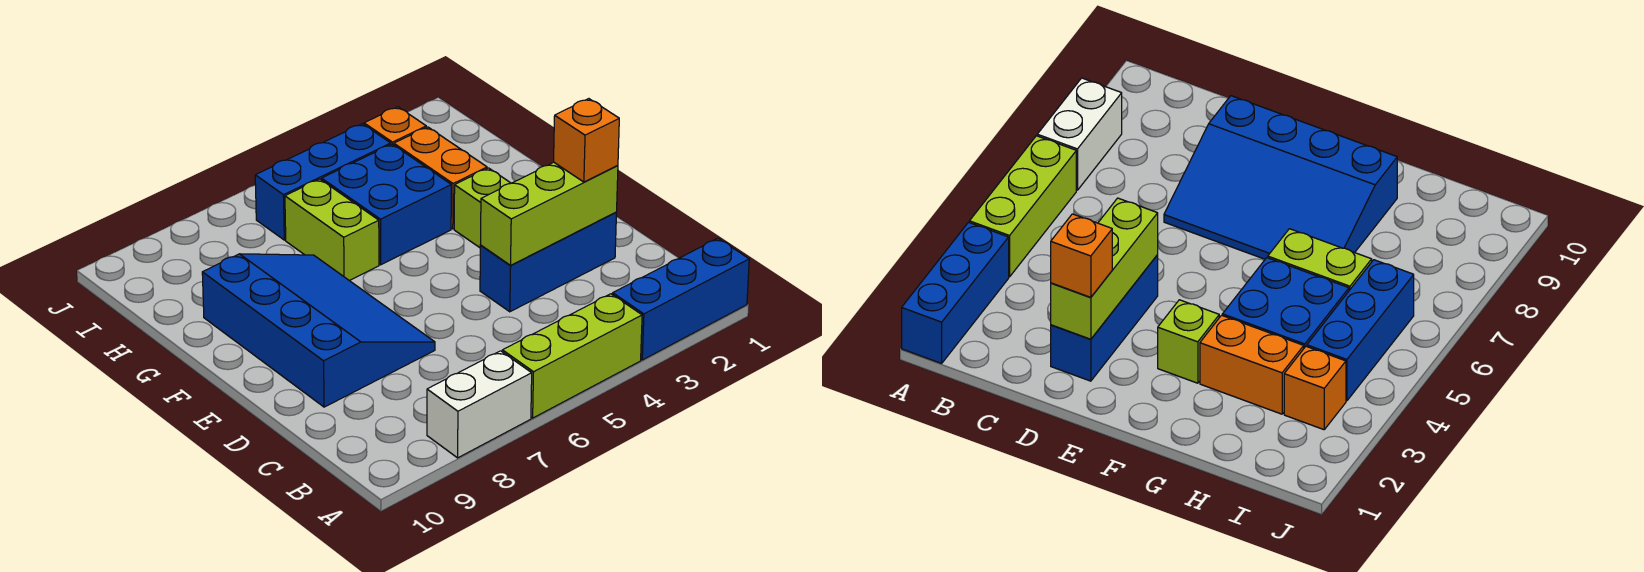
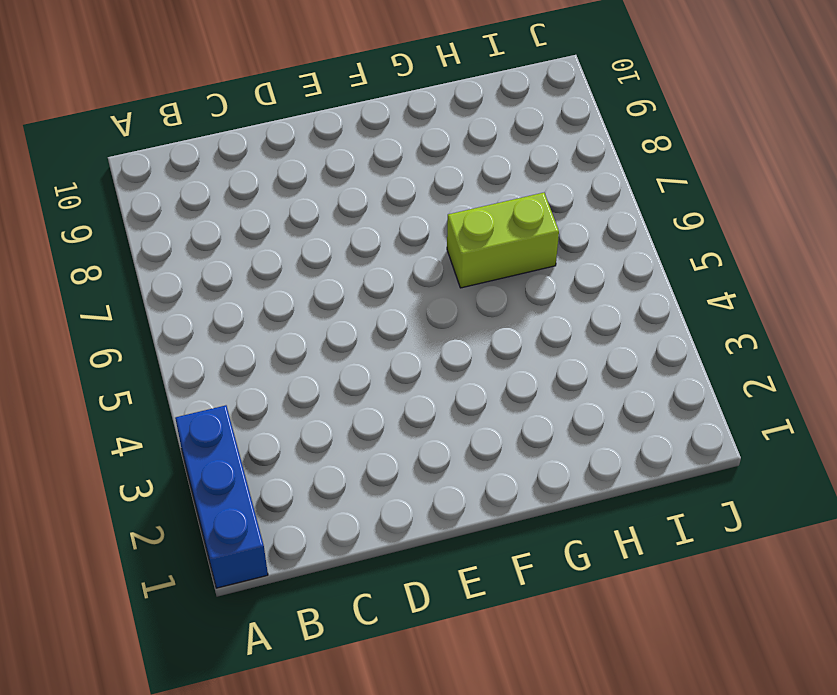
none -> lime brick A4:A6 level 1
none -> white brick A7:A8 level 1
none -> blue brick D2:D4 level 1

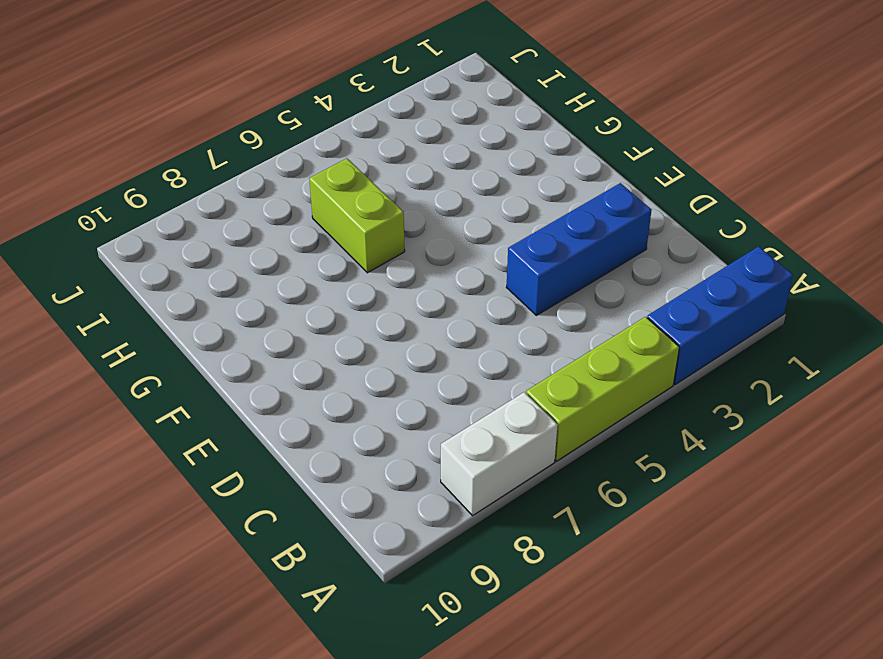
none -> blue slope D7:G9 level 1 top 9
none -> lime brick F3 level 1
none -> orange brick G3:H3 level 1

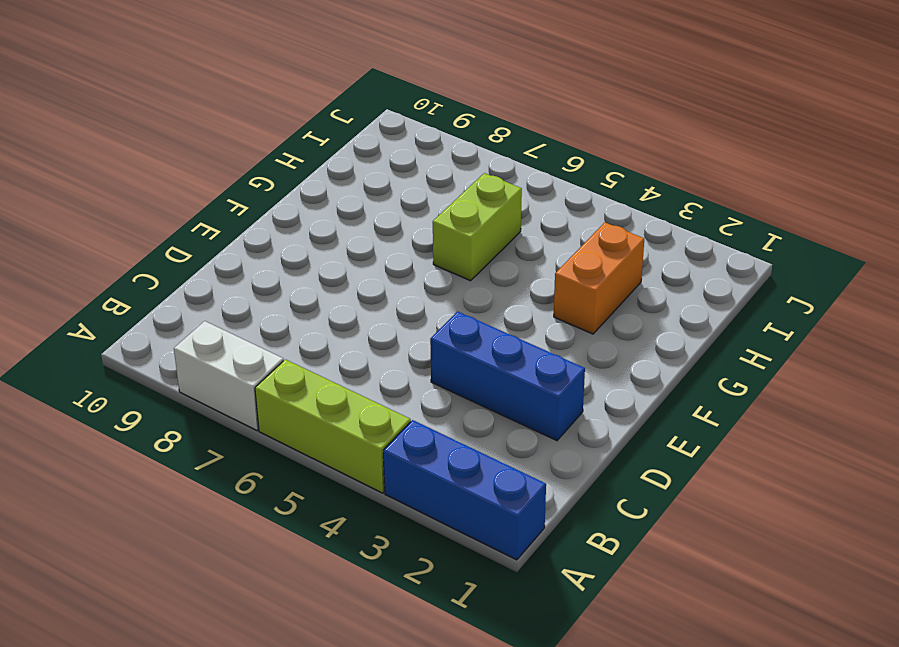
none -> blue slope D7:G9 level 1 top 9
none -> lime brick F3 level 1
none -> blue brick G4:H5 level 1

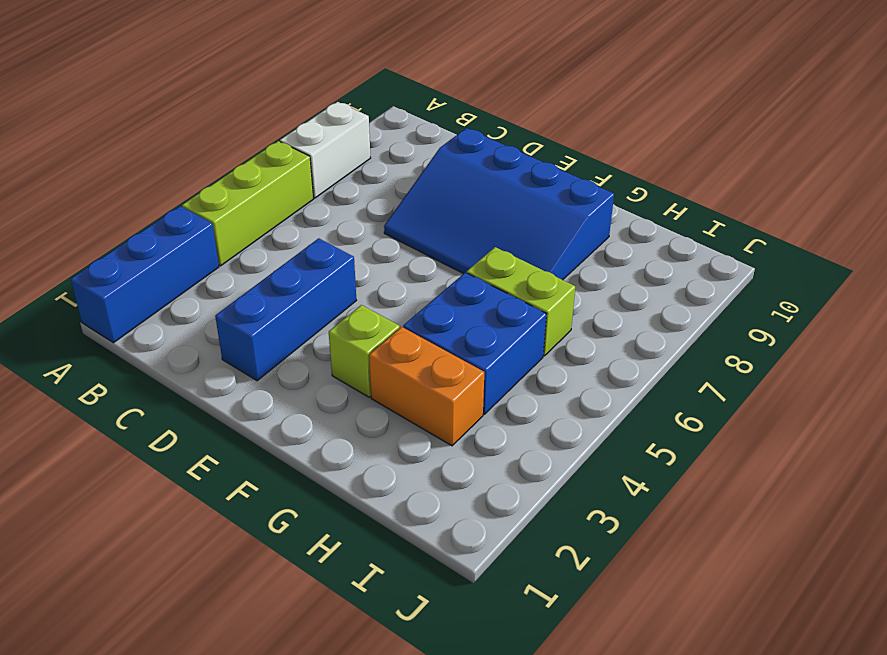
none -> orange brick I3 level 1
none -> blue brick I4:I6 level 1
none -> lime brick D2:D4 level 2

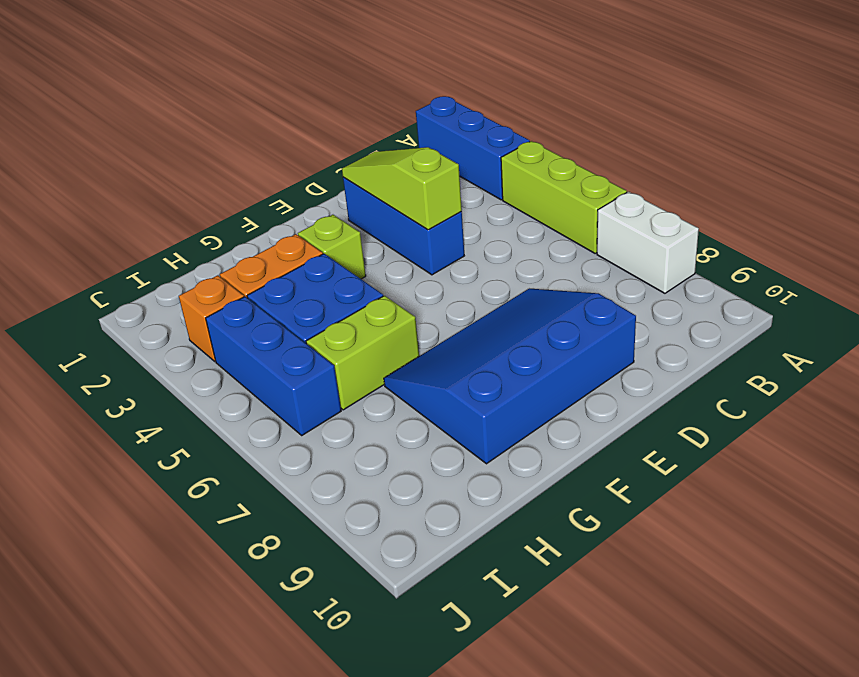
lime slope D2:D4 level 2 top 4 -> lime brick D2:D4 level 2
none -> orange brick D2 level 3

